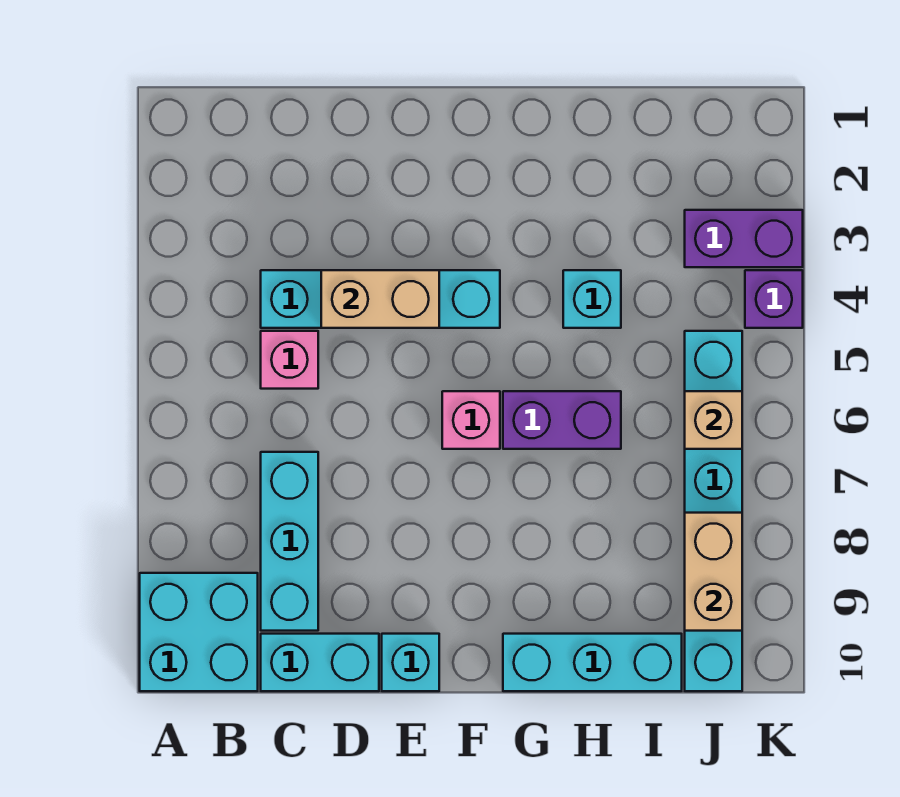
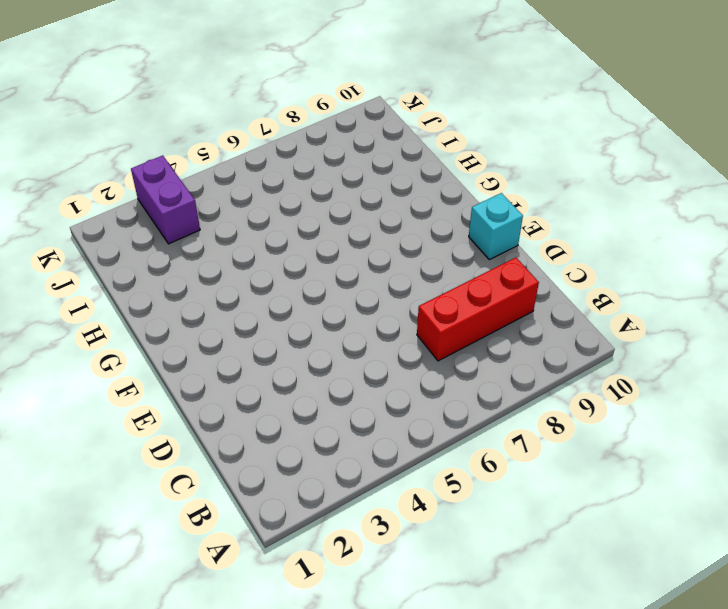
red brick C7:C9 level 1 -> cyan brick C7:C9 level 1
none -> cyan brick A9:B10 level 1
none -> cyan brick C4:F4 level 1
none -> pink brick C5 level 1

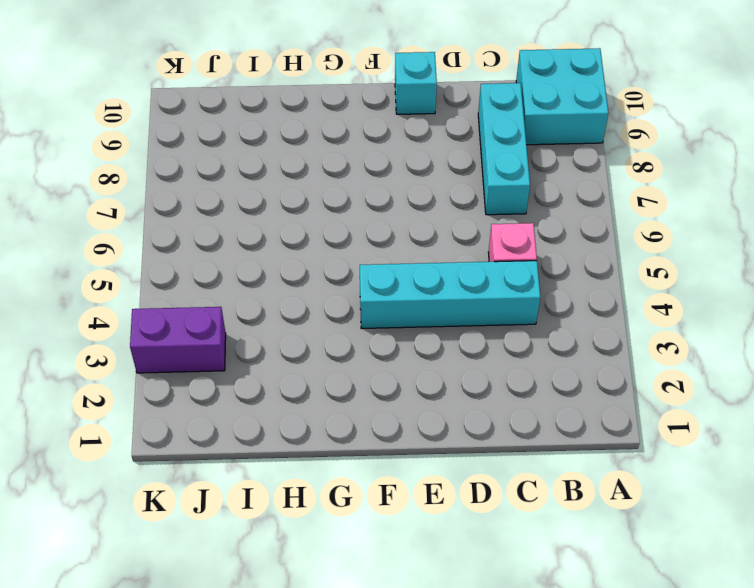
none -> cyan brick C10:D10 level 1
none -> pink brick F6 level 1
none -> purple brick G6:H6 level 1

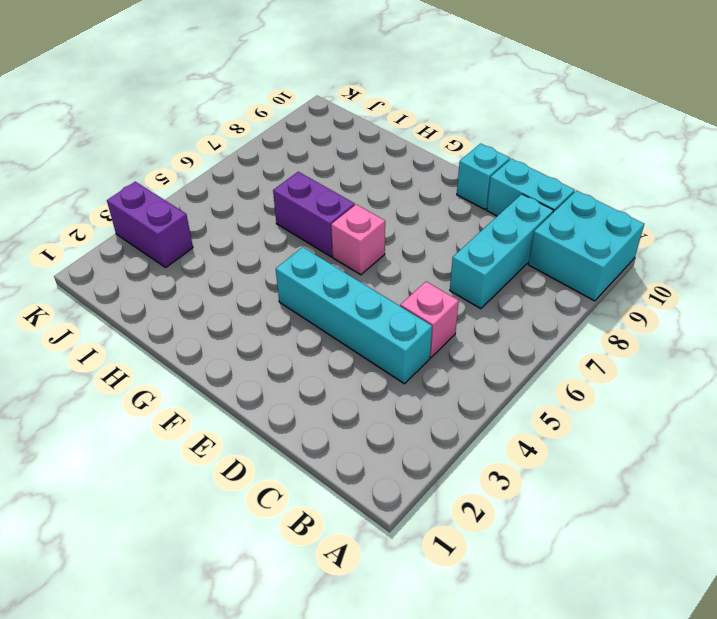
none -> cyan brick G10:I10 level 1
none -> cyan brick H4 level 1
none -> cyan brick J5:J10 level 1

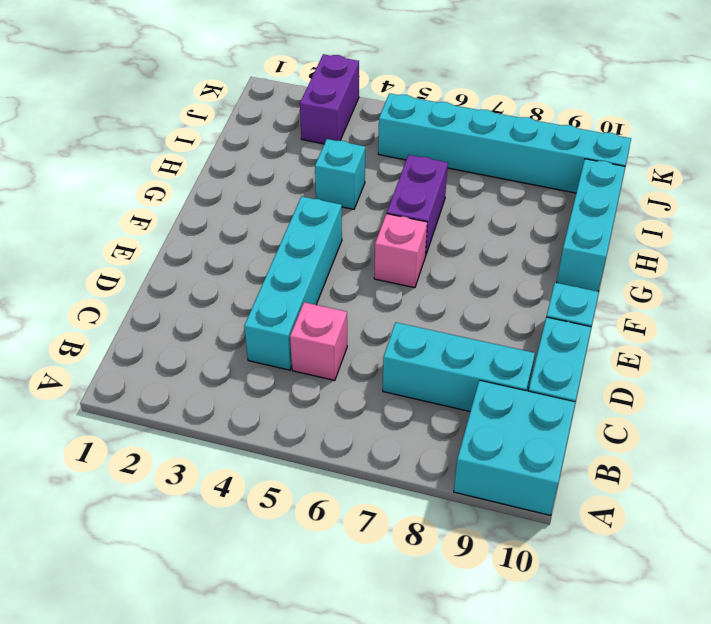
none -> purple brick K4 level 1
none -> tan brick D4:E4 level 2
none -> tan brick J6 level 2

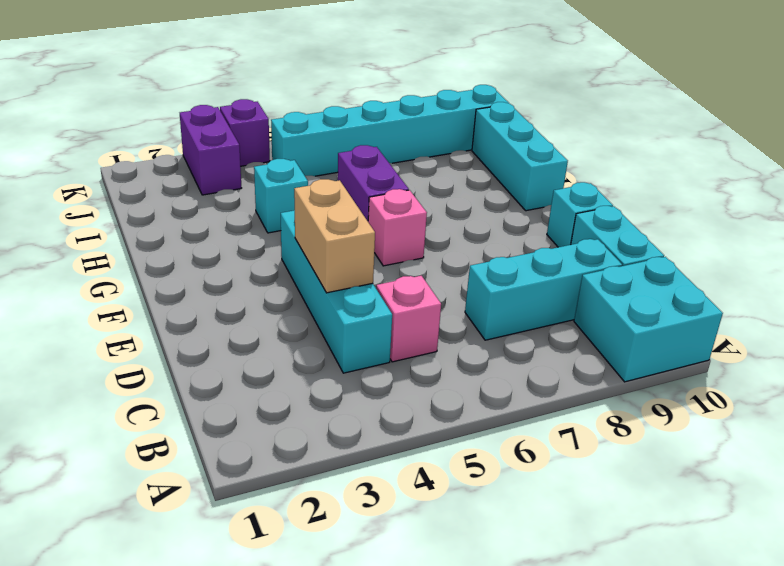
none -> tan brick J6 level 2
none -> tan brick J8:J9 level 2

